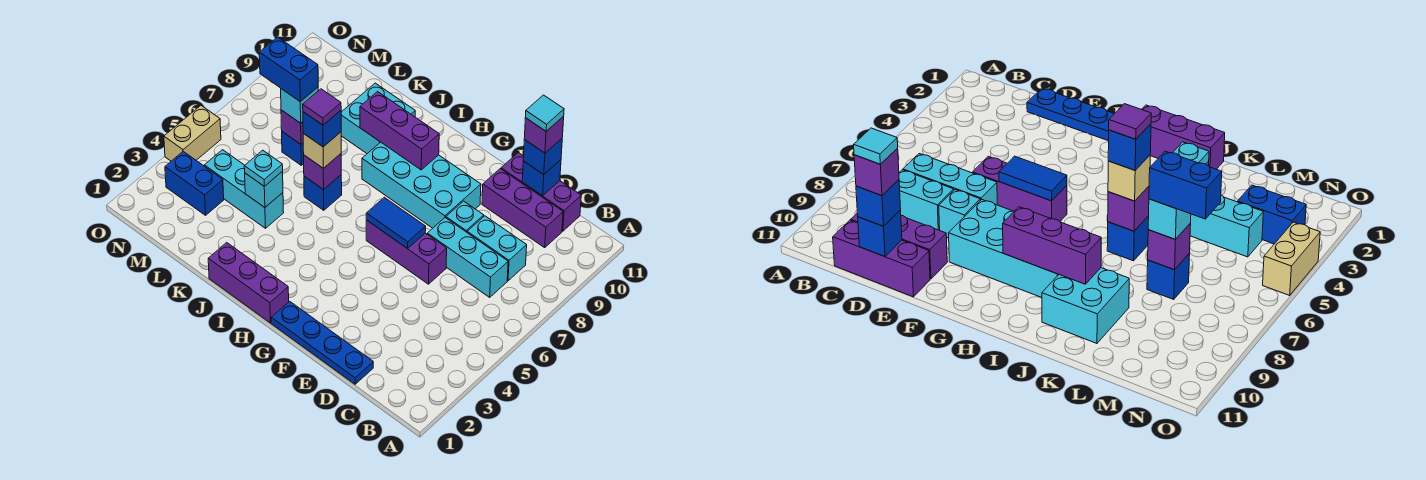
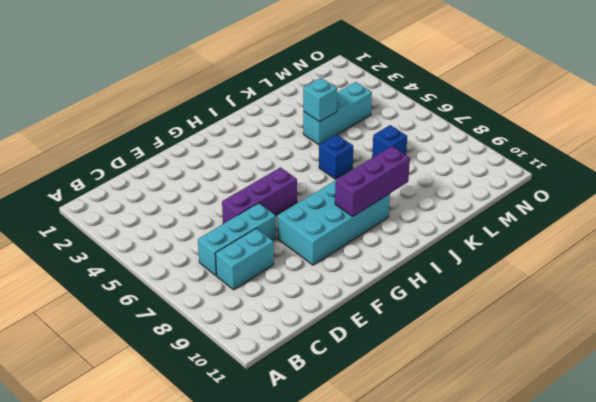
none -> purple brick C10:E10 level 1
none -> purple brick C11:E11 level 1
none -> blue plate D1:G1 level 1
none -> cyan brick E8 level 1

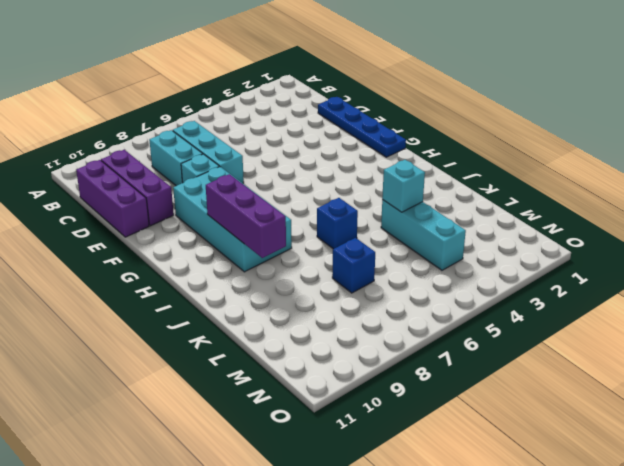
none -> purple brick E6:G6 level 1
none -> purple brick H1:J1 level 1
none -> cyan brick J9:K10 level 1
none -> blue brick M3:N3 level 1

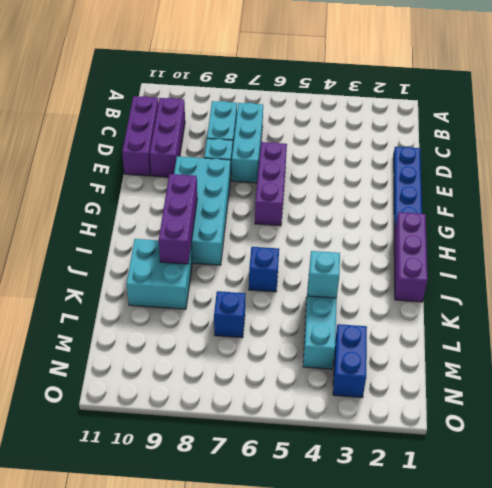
none -> tan brick O4:O5 level 1
none -> blue brick D11 level 2
none -> blue tile F6:G6 level 2
none -> purple brick J6 level 2

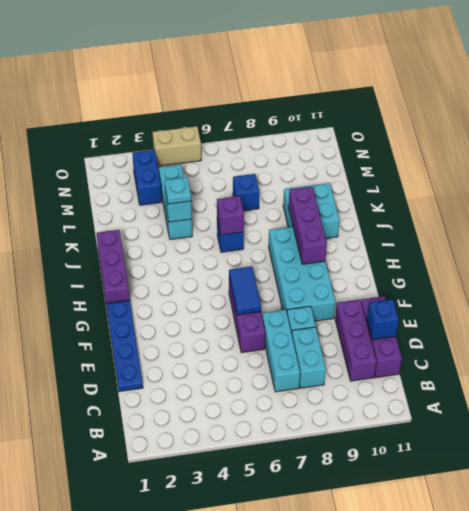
none -> purple brick L7 level 2
none -> blue brick D11 level 3
none -> tan brick J6 level 3
none -> cyan brick L7 level 3

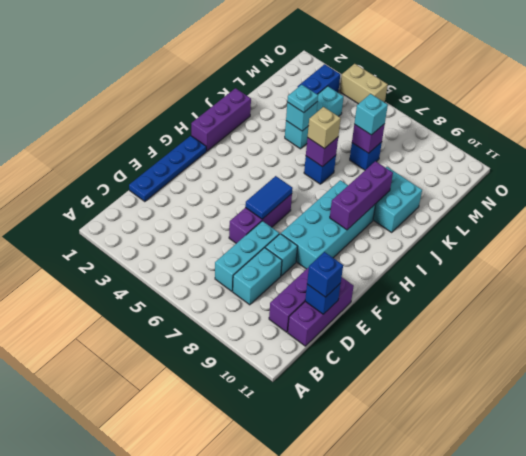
none -> purple brick D11 level 4
none -> blue brick J6 level 4
none -> blue brick L7:M7 level 4
none -> cyan tile D11 level 5

